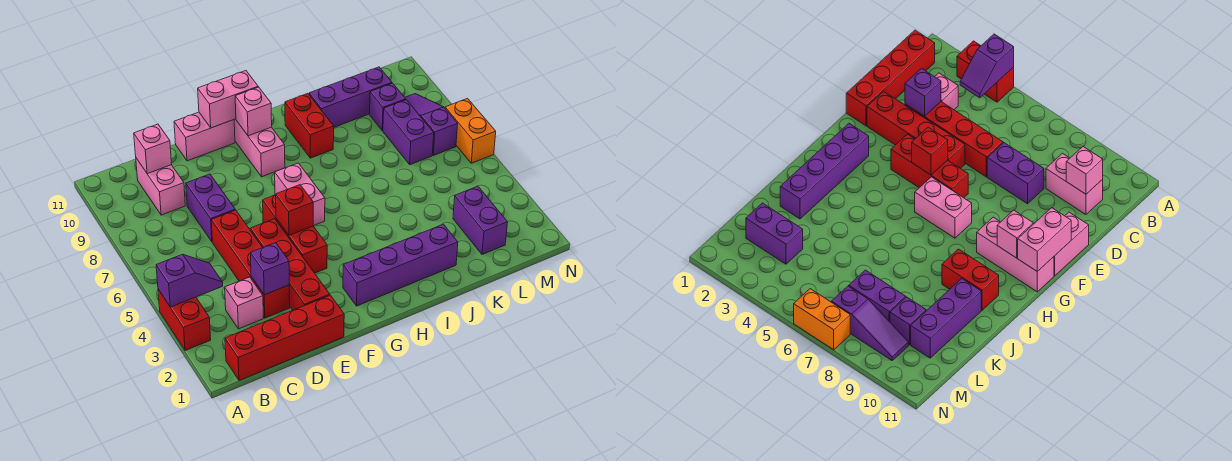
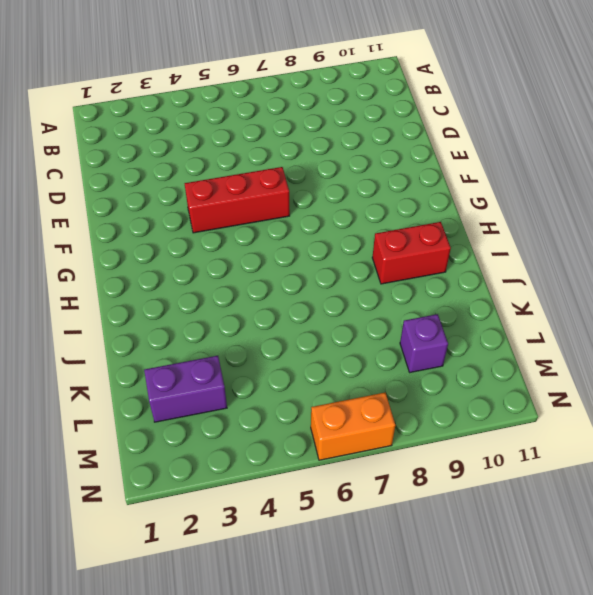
none -> red brick A3:A4 level 1
none -> red brick B1:E1 level 1
none -> pink brick C3 level 1

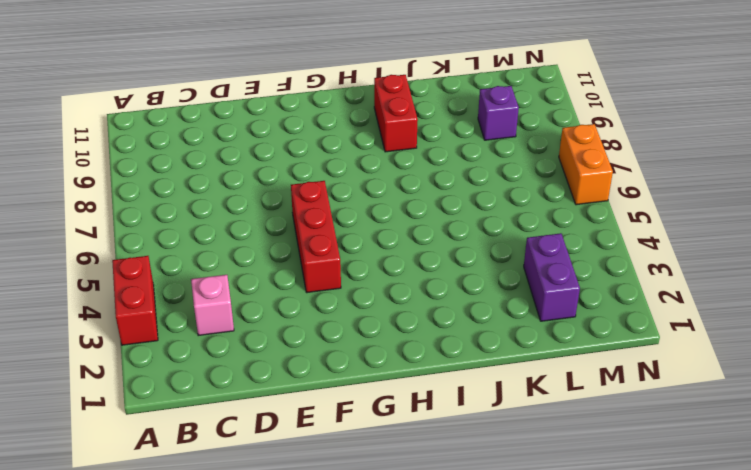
none -> red brick B1:E1 level 1
none -> pink brick C9:C10 level 1
none -> red brick D3:D6 level 1

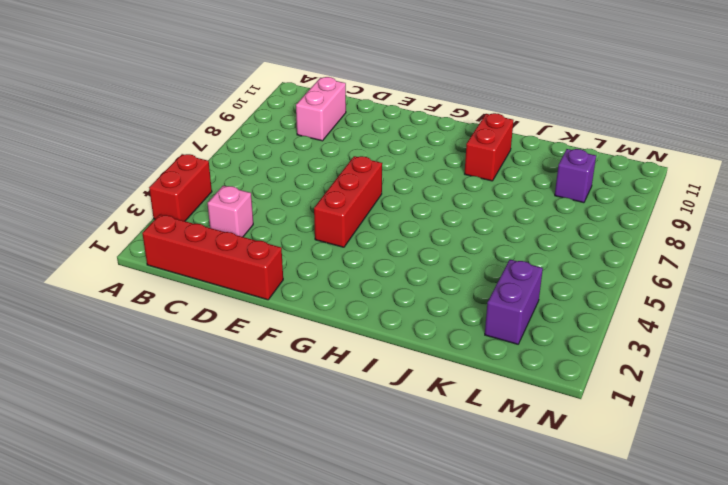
none -> red brick D3:D6 level 1
none -> purple brick D7:D8 level 1
none -> red brick E2:E5 level 1

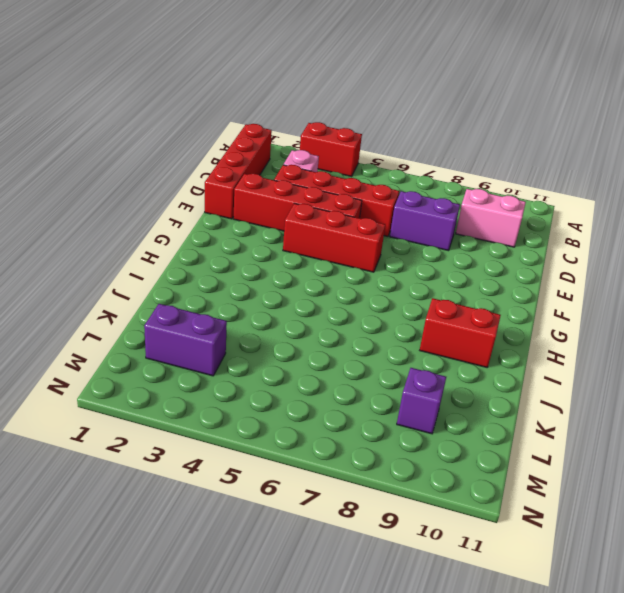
none -> pink brick E11:F11 level 1
none -> purple brick G2:J2 level 1
none -> pink brick G6:G7 level 1

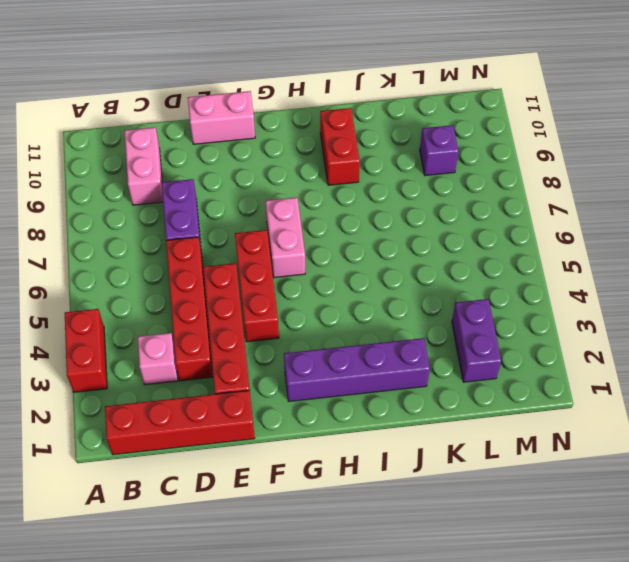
none -> pink brick G9:G11 level 1
none -> purple brick J10:L10 level 1
none -> purple brick L7:L8 level 1

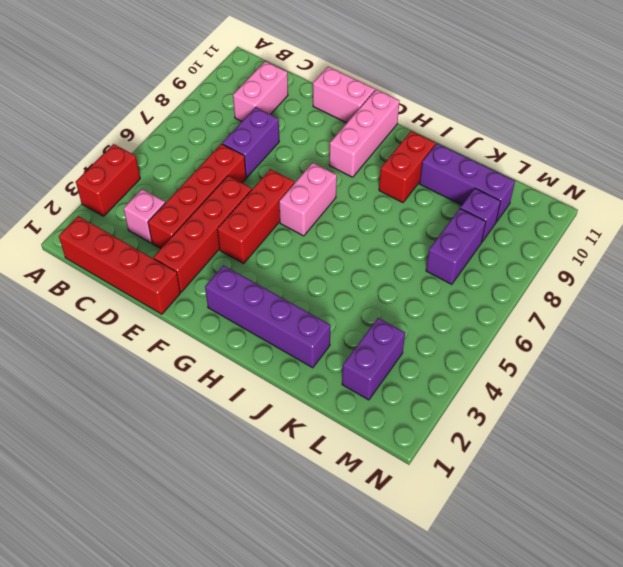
none -> purple slope M7:M9 level 1 top 7
none -> orange brick N6:N7 level 1
none -> purple slope A4:B4 level 2 top A

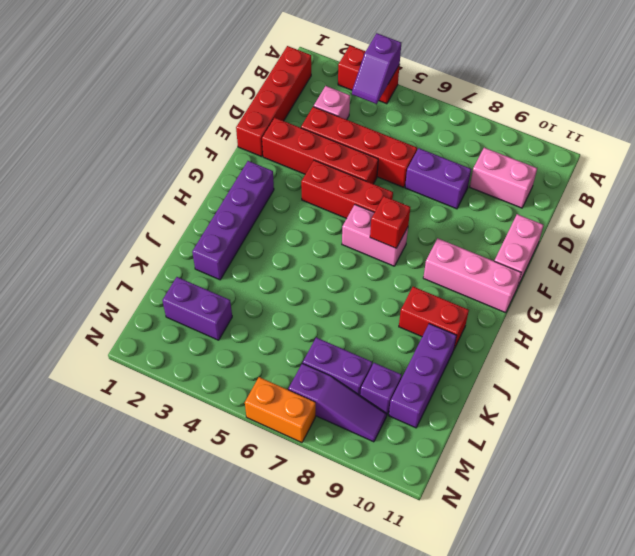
red brick G7 level 2 -> red brick F5 level 2
none -> pink brick C10 level 2
none -> purple brick D3 level 2
none -> pink brick F11:G11 level 2

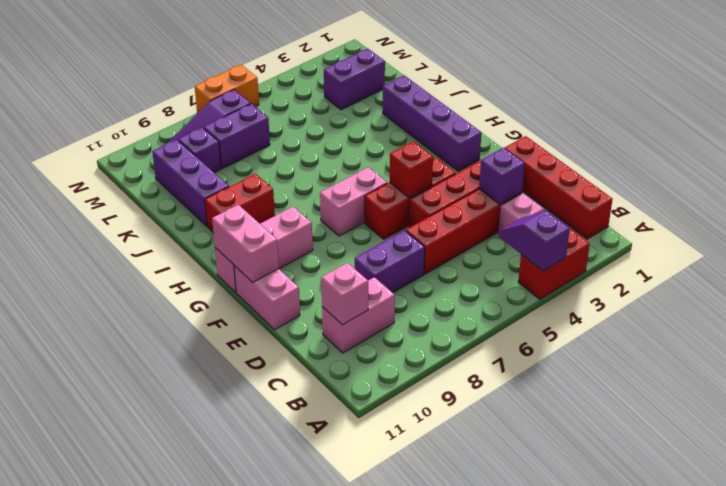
none -> pink brick G10 level 2

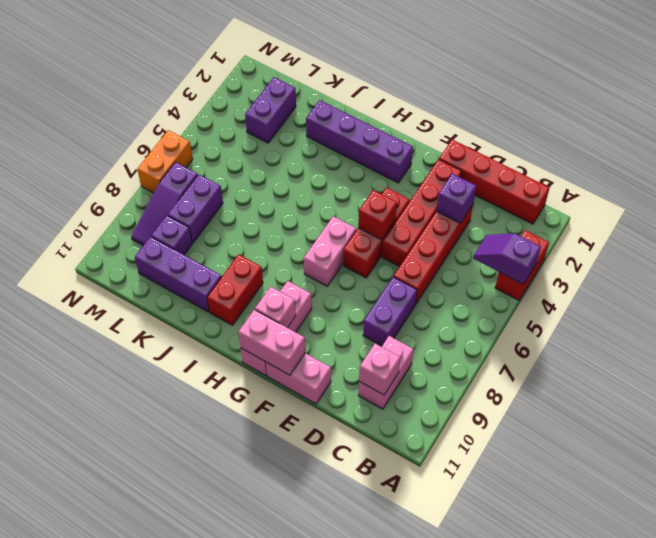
none -> pink brick C3 level 1

